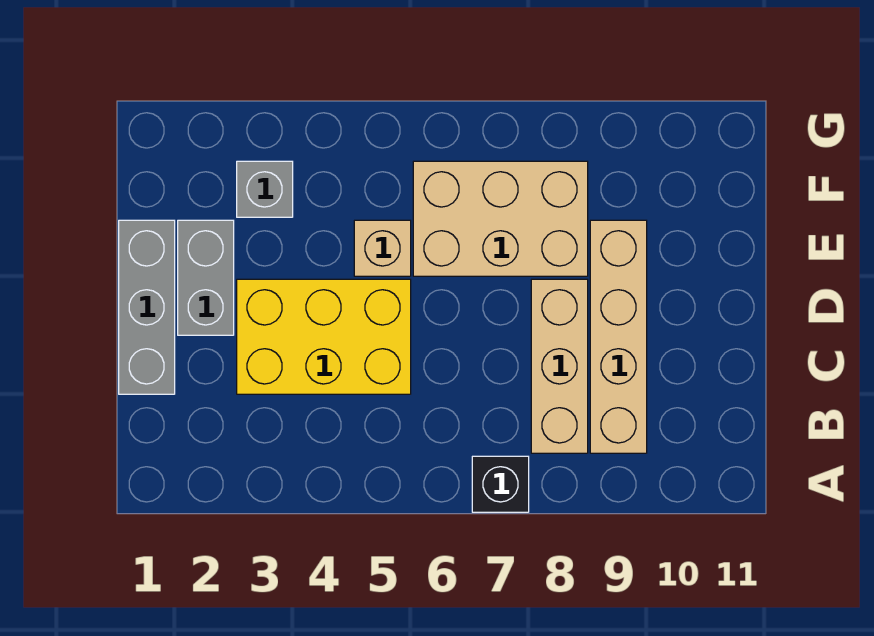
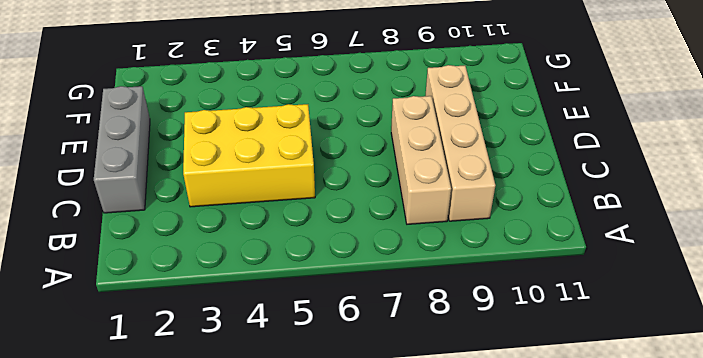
none -> black brick A7 level 1
none -> grey brick D2:E2 level 1

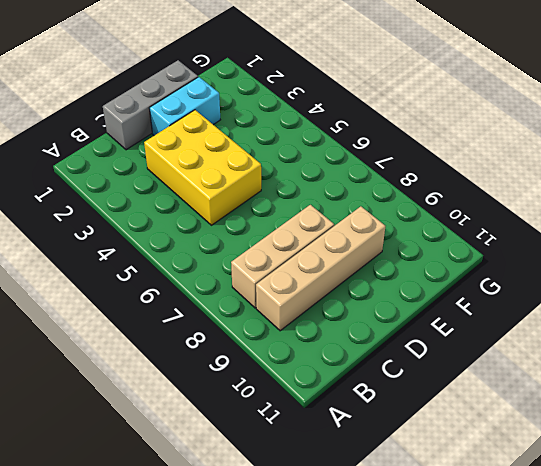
cyan brick D2:E2 level 1 -> grey brick D2:E2 level 1
none -> black brick A7 level 1
none -> tan brick E5 level 1

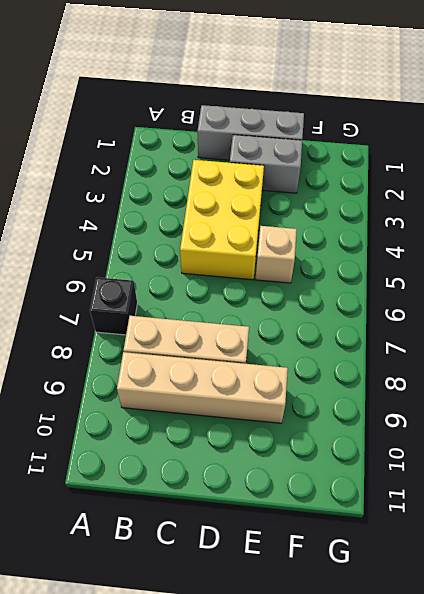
none -> tan brick E6:F8 level 1
none -> grey brick F3 level 1

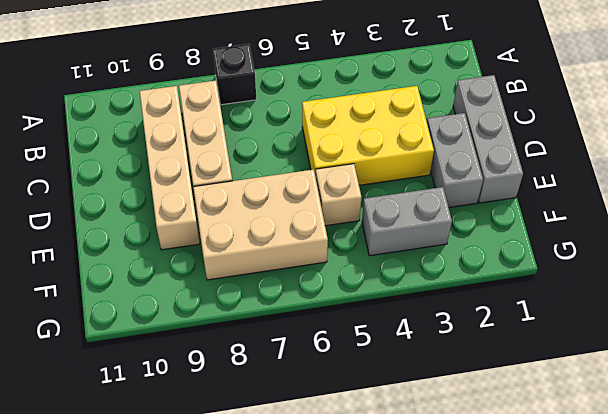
grey brick F3:F4 level 1 -> grey brick F3 level 1

